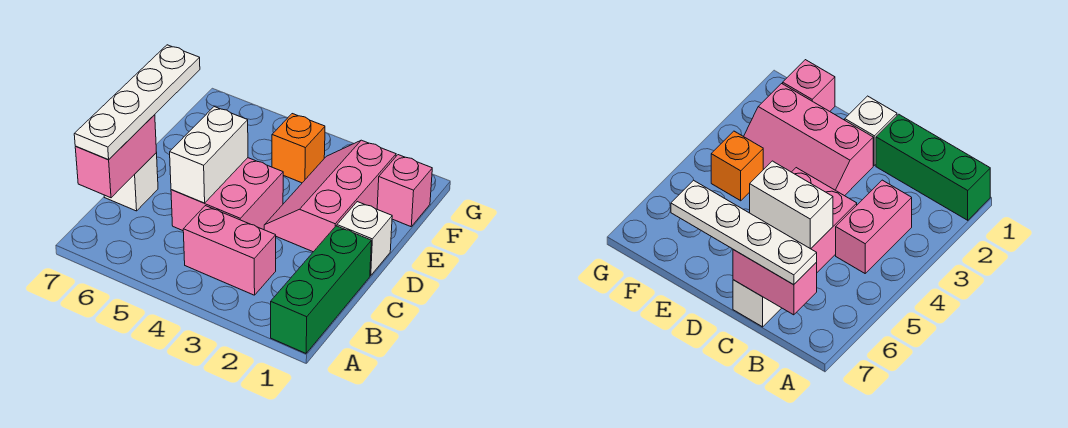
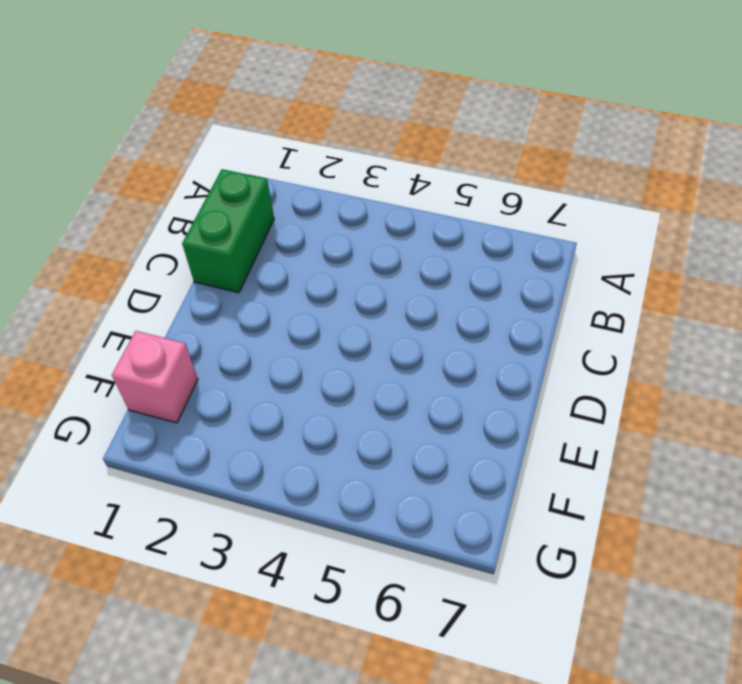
green brick B1:C1 level 1 -> green brick A1:C1 level 1
none -> pink brick B3:B4 level 1
none -> pink brick C4:D5 level 1

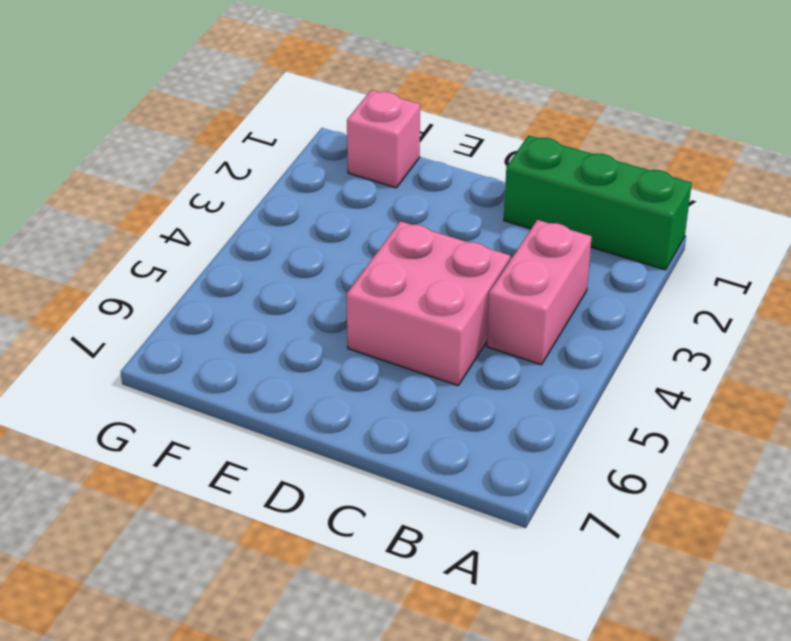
none -> white brick C7 level 1
none -> white brick D1 level 1

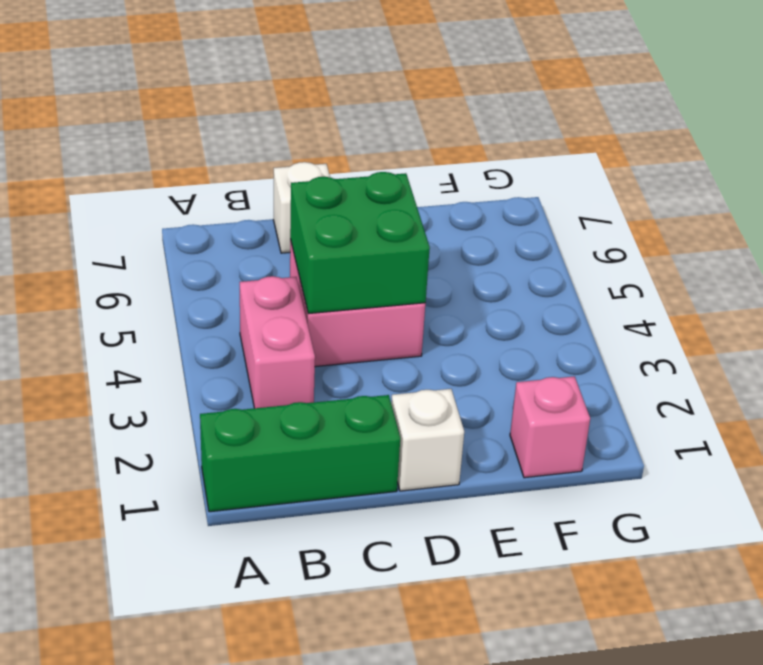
green brick C4:D5 level 2 -> white brick C5:D5 level 2
none -> pink slope D2:F3 level 1 top 2
none -> orange brick F4 level 1

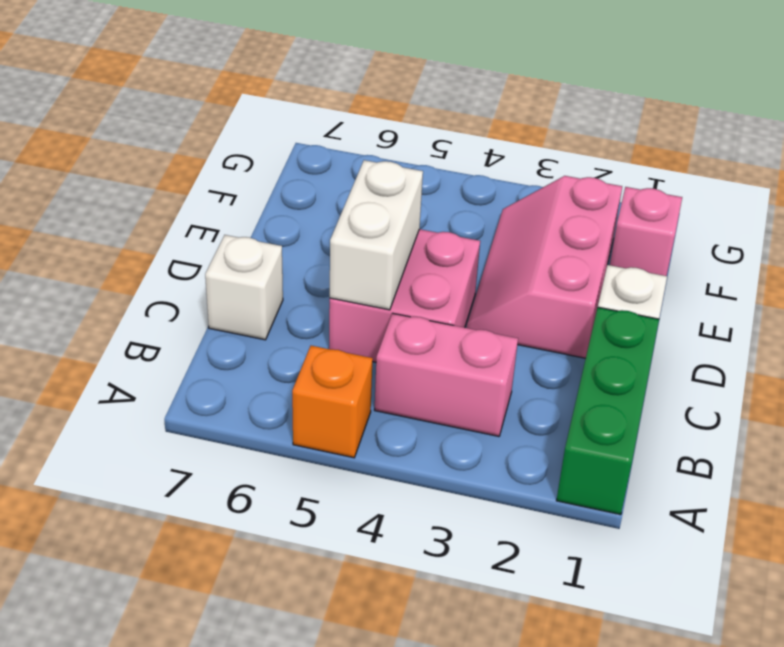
orange brick A5 level 1 -> orange brick F4 level 1
none -> pink brick B7:C7 level 2
none -> white plate B7:E7 level 3

